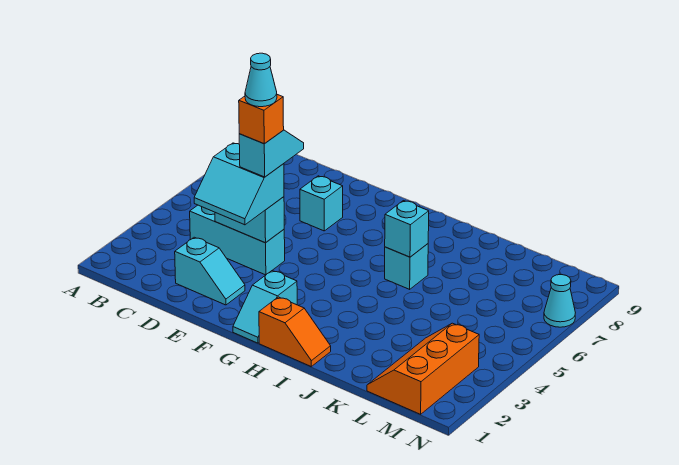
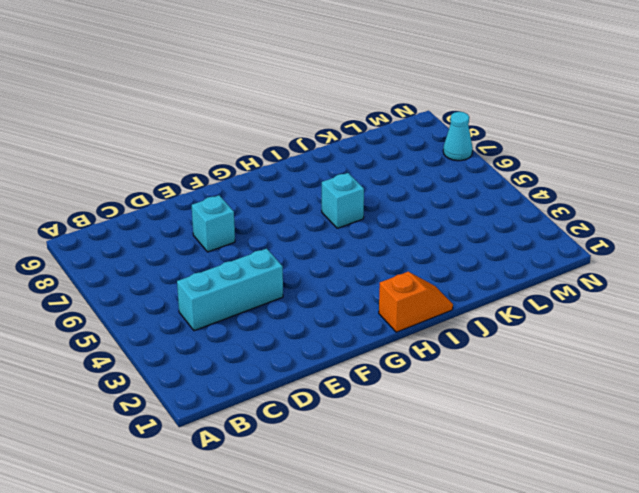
none -> cyan slope D2:E2 level 1 top D
none -> cyan slope G1:G2 level 1 top 2
none -> orange slope L1:M3 level 1 top M

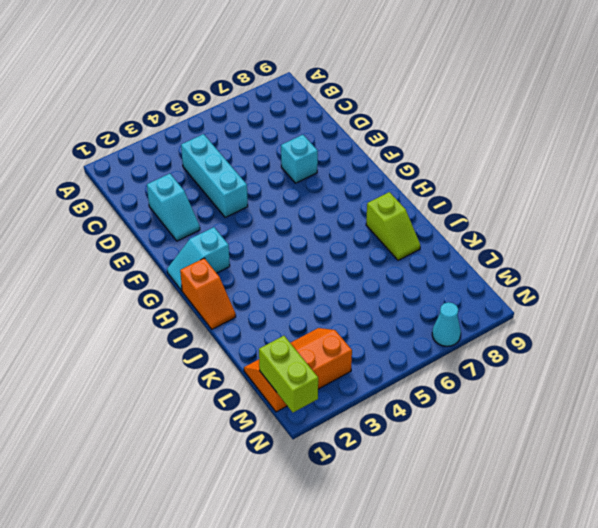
lime slope I8:J8 level 1 top I -> none
lime brick M1:N1 level 2 -> none
none -> cyan brick I6 level 1
none -> cyan brick D4:E4 level 2
none -> cyan brick I6 level 2

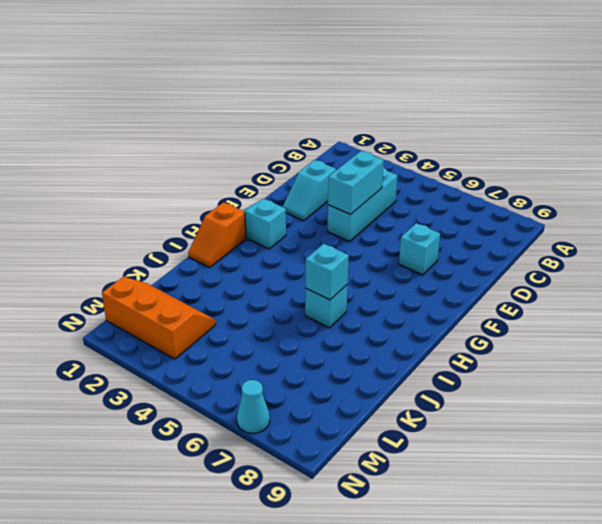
none -> cyan slope D3:E4 level 3 top 4
none -> cyan slope E4:E5 level 4 top 4
none -> orange brick E4 level 5

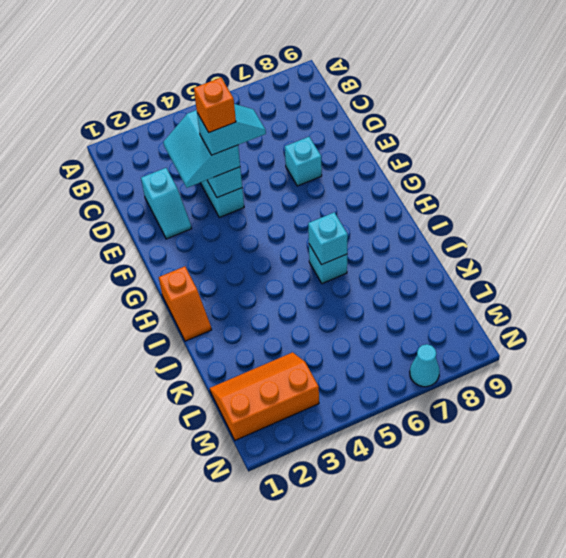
none -> cyan slope G1:G2 level 1 top 2
none -> cyan cone E4 level 6

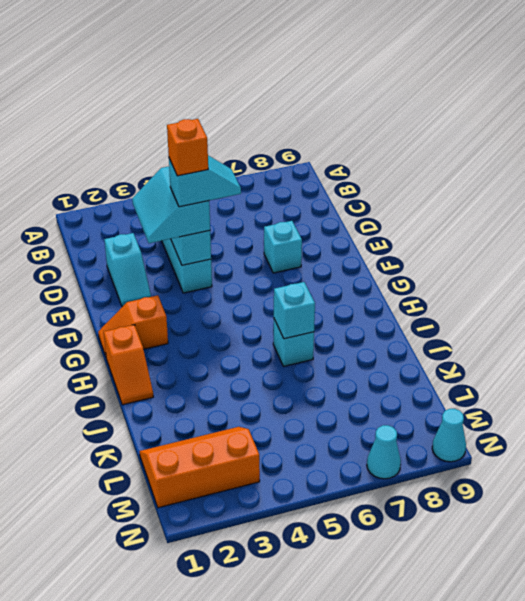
orange slope G1:G2 level 1 top 2 -> cyan slope G1:G2 level 1 top 2
cyan cone N9 level 1 -> cyan cone E4 level 6

